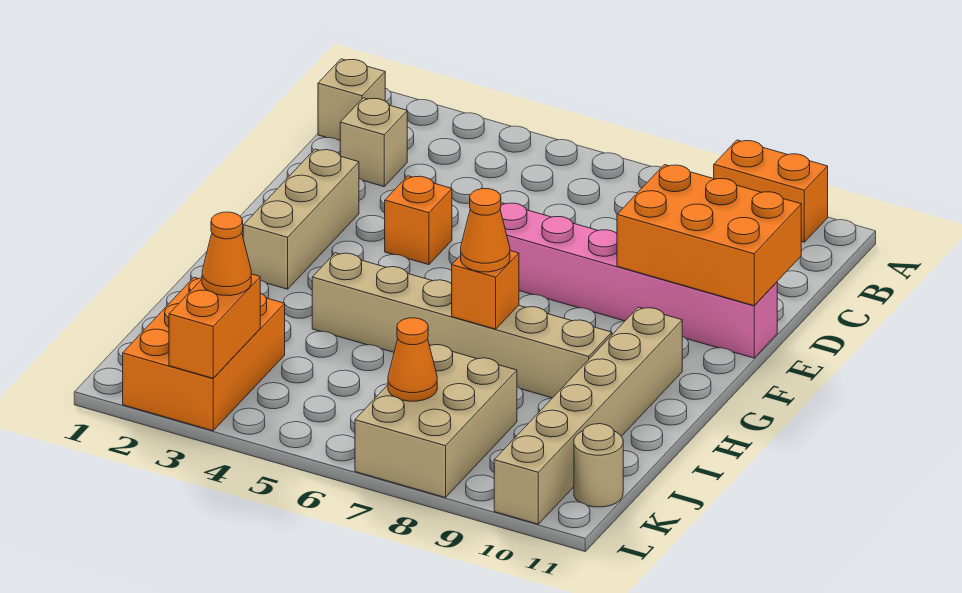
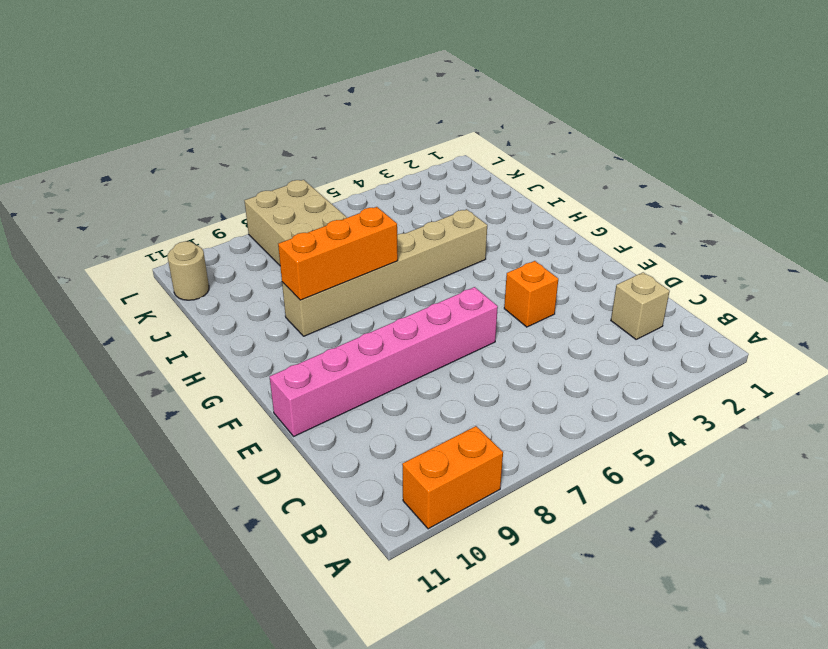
orange brick H7:H9 level 2 -> orange brick H7 level 2
none -> tan brick B1 level 1
none -> tan brick E2:G2 level 1
none -> tan brick G10:L10 level 1

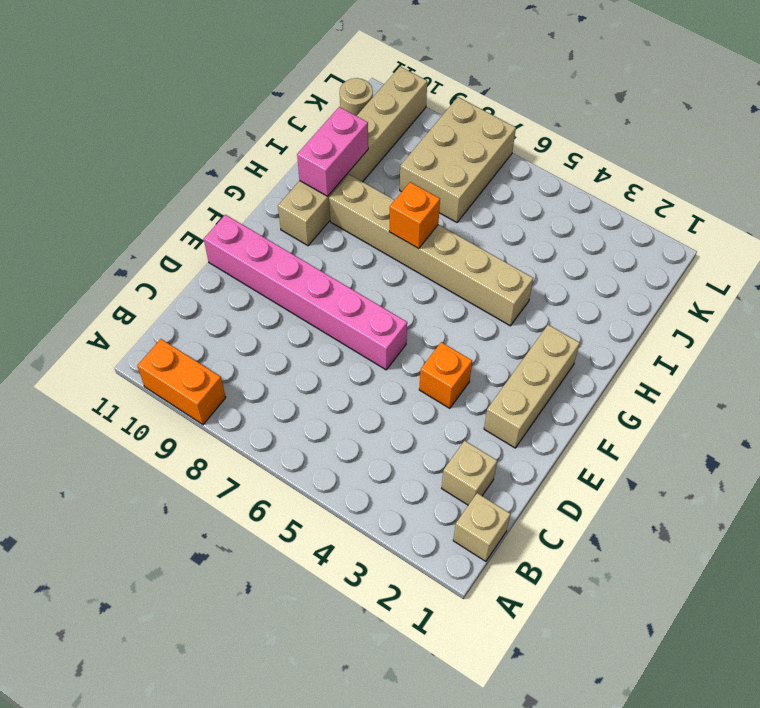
pink brick H10:I10 level 2 -> none
none -> orange brick J2:L3 level 1
none -> orange brick D9:E11 level 2
none -> orange brick K3:L3 level 2

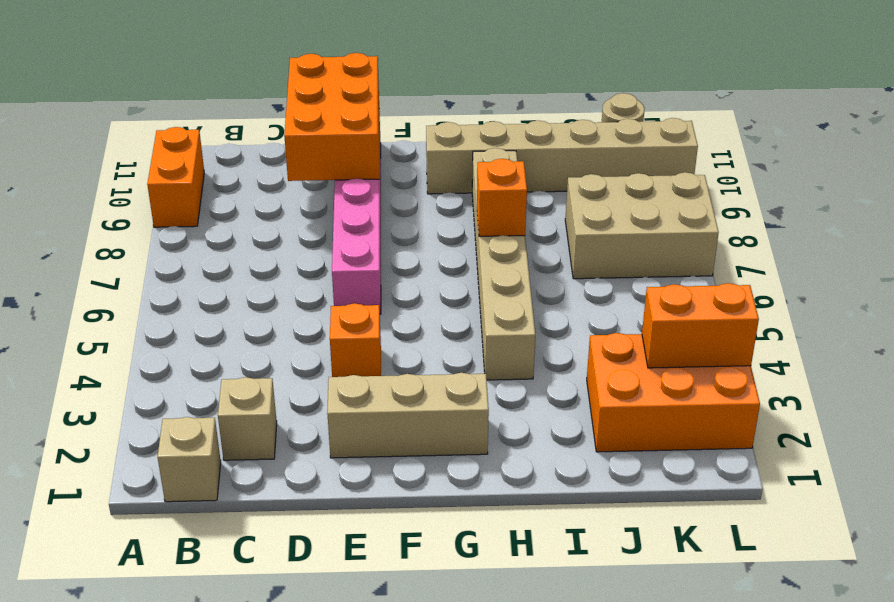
none -> orange cone K7 level 2
none -> orange cone H7 level 3
none -> orange cone K3 level 3

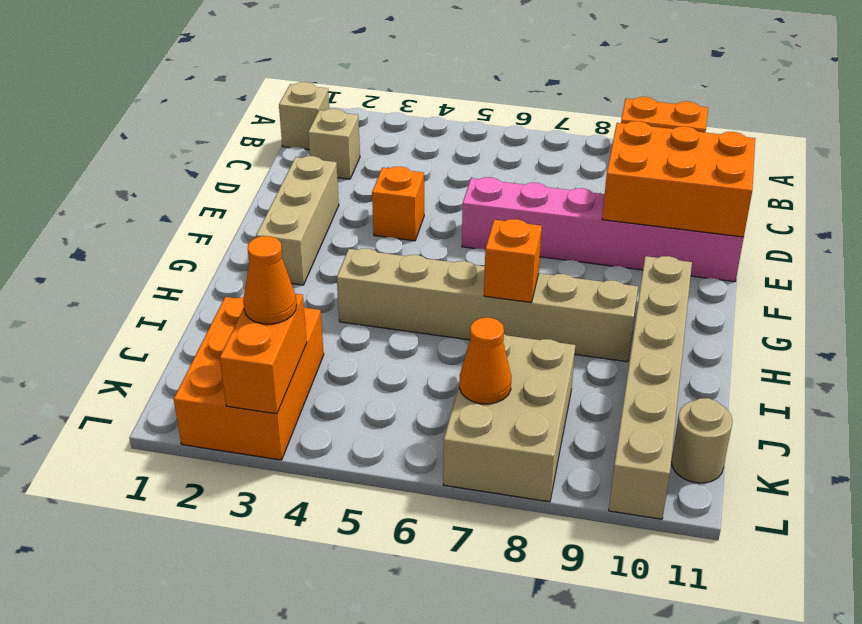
none -> orange cone H7 level 3

